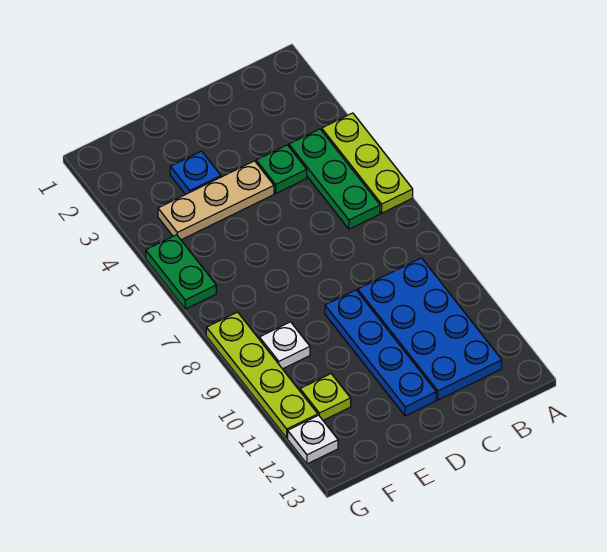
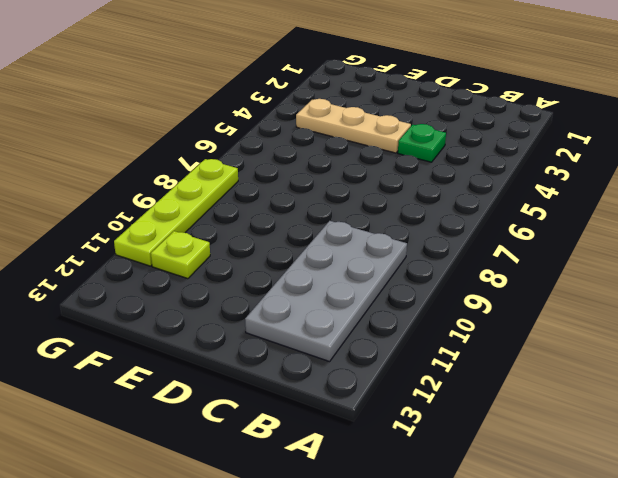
grey plate B9:C12 level 1 -> blue plate B9:C12 level 1
none -> lime plate A4:A6 level 1
none -> green plate B4:B6 level 1
none -> blue plate D9:D12 level 1

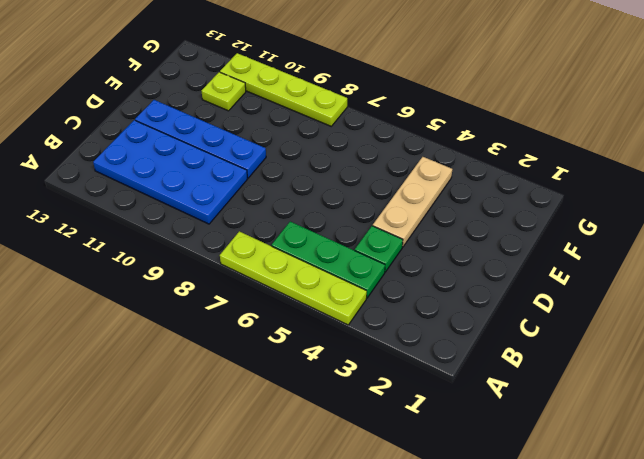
lime plate A4:A7 level 1 -> lime plate A4:A6 level 1
none -> blue plate E3 level 1
none -> white plate F9 level 1
none -> green plate G5:G6 level 1

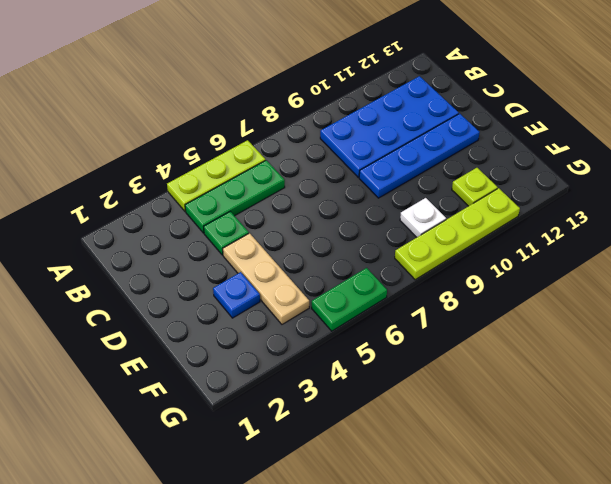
none -> white plate G12 level 1

